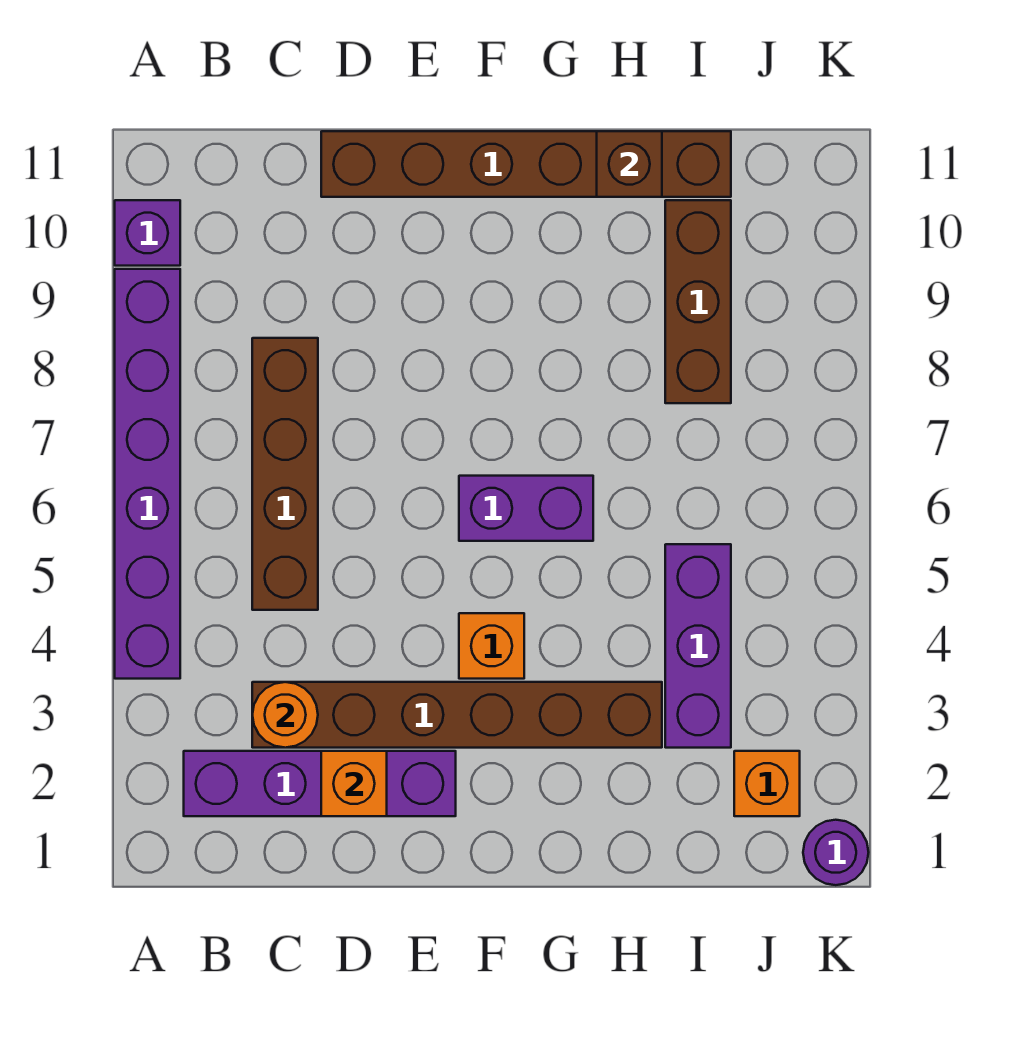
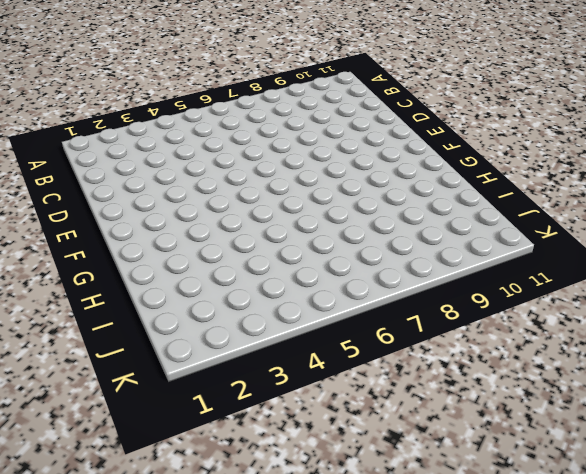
none -> purple brick A4:A9 level 1
none -> purple brick A10 level 1
none -> purple brick B2:E2 level 1

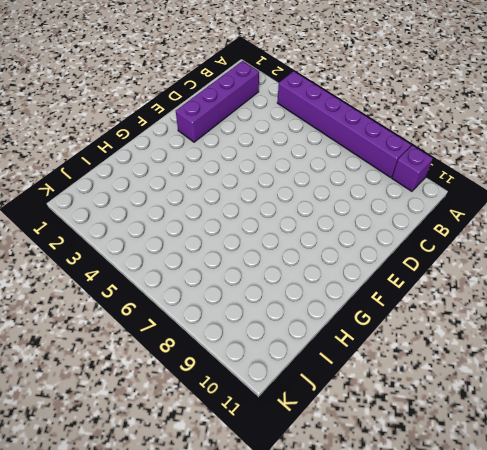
none -> brown brick C3:H3 level 1
none -> brown brick C5:C8 level 1
none -> brown brick D11:I11 level 1

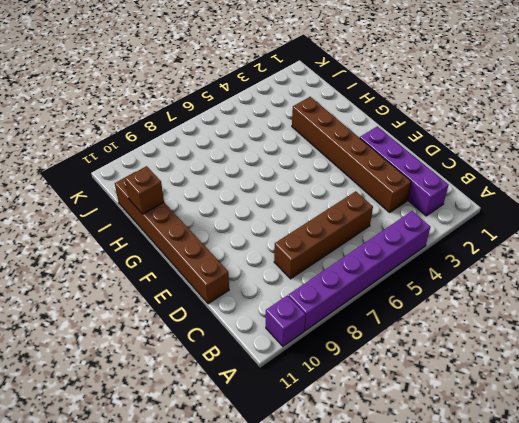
none -> orange brick F4 level 1
none -> purple brick F6:G6 level 1
none -> purple brick I3:I5 level 1

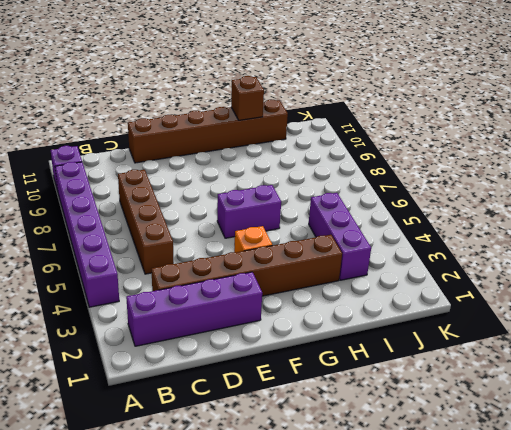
none -> brown brick I8:I10 level 1
none -> orange brick J2 level 1
none -> purple round brick K1 level 1

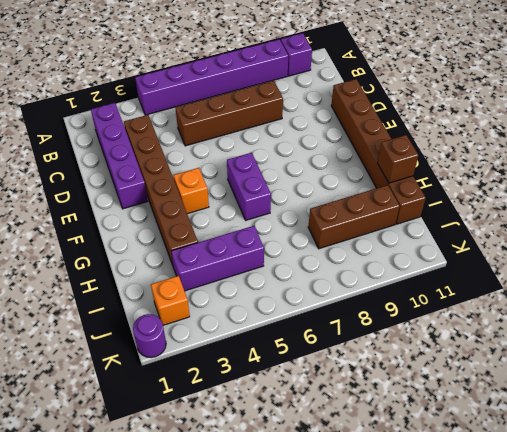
none -> orange round brick C3 level 2
none -> orange brick D2 level 2

